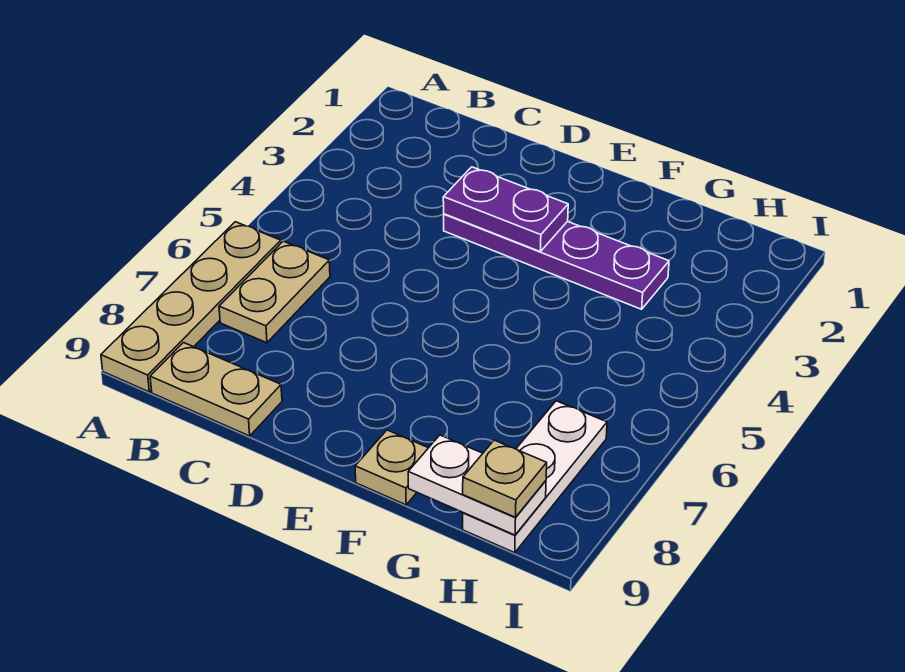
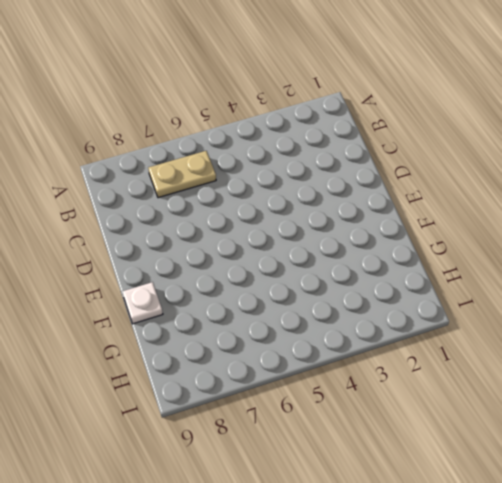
white plate F9 level 1 -> tan plate F9 level 1
none -> tan plate A6:A9 level 1
none -> tan plate B9:C9 level 1

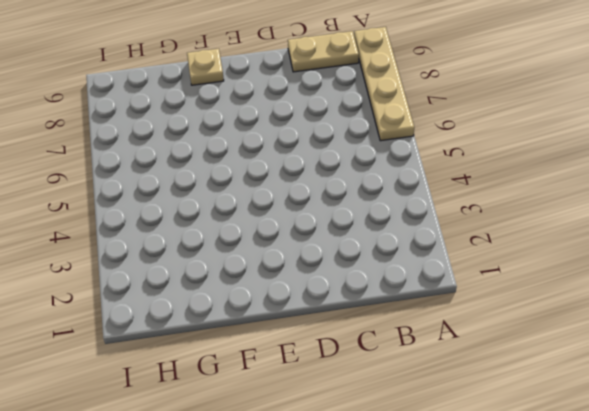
none -> tan plate B6:B7 level 1
none -> purple plate D3:G3 level 1

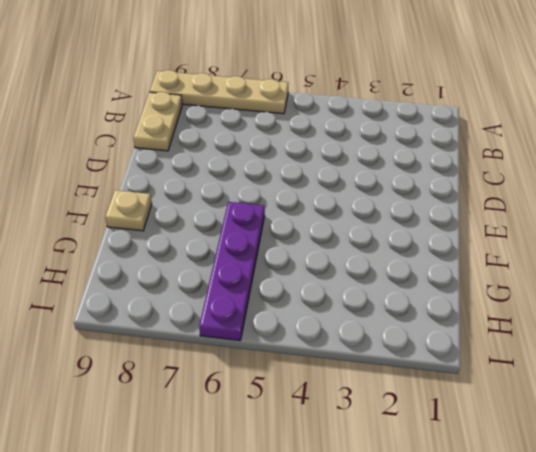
purple plate F6:I6 level 1 -> purple plate D3:G3 level 1
none -> tan plate B6:B7 level 1
none -> white plate H7:H9 level 1

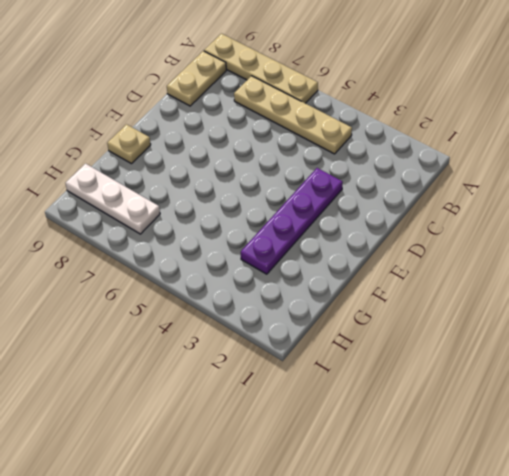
tan plate B4:B7 level 1 -> tan plate B6:B7 level 1
none -> purple plate D3:E3 level 2
none -> white plate G9:H9 level 2

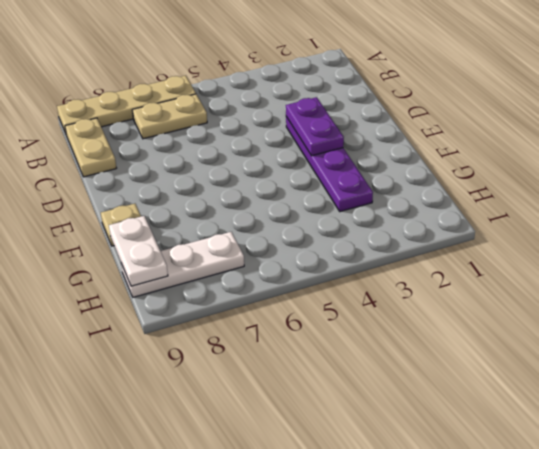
none -> tan plate H9 level 3

